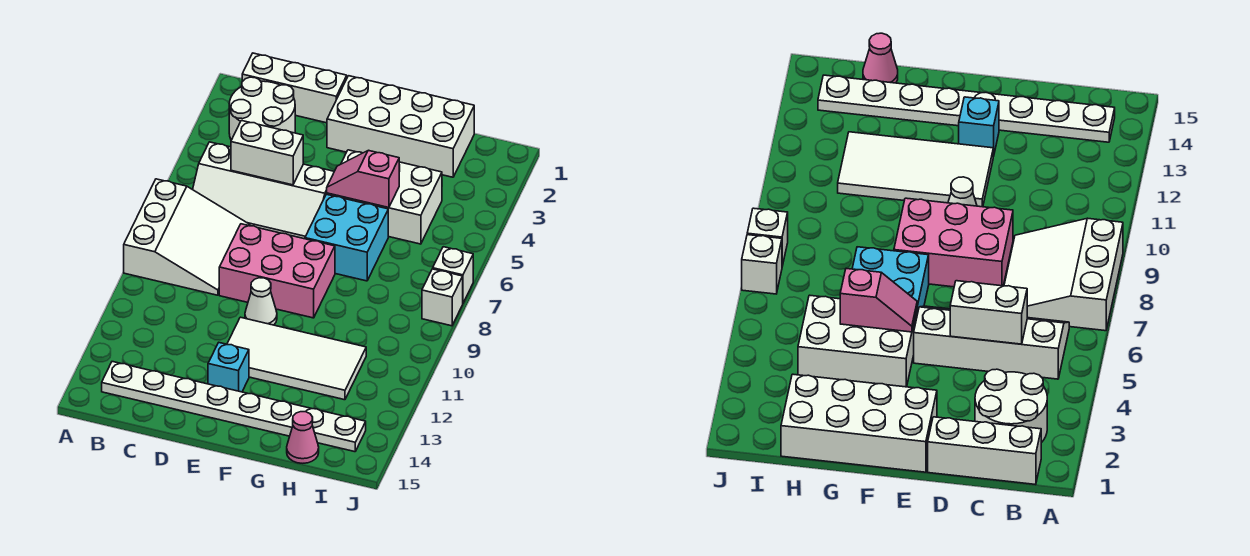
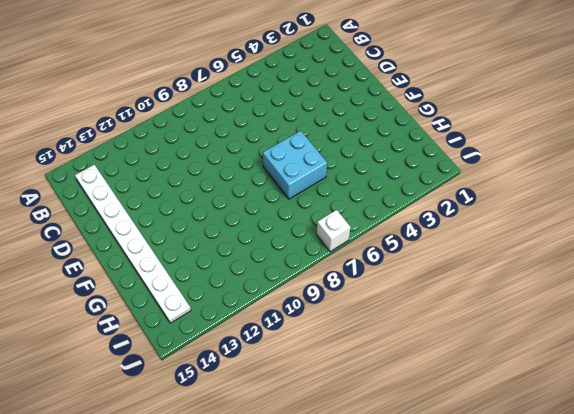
none -> white slope A7:C9 level 1 top A
none -> white brick B1:D1 level 1
none -> white round brick B2:C3 level 1

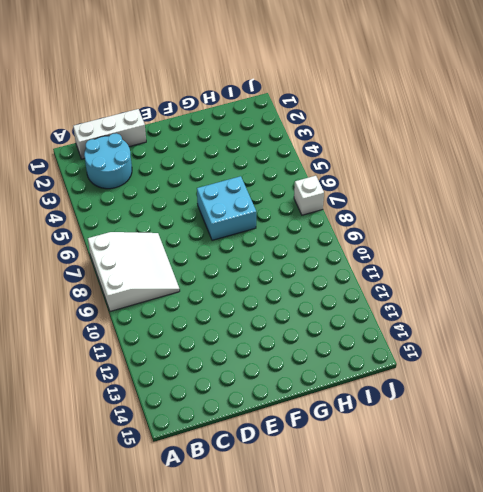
cyan round brick B2:C3 level 1 -> white round brick B2:C3 level 1
none -> white slope B5:E6 level 1 top 5
none -> white plate B14:I14 level 1
none -> pink brick D8:F9 level 1

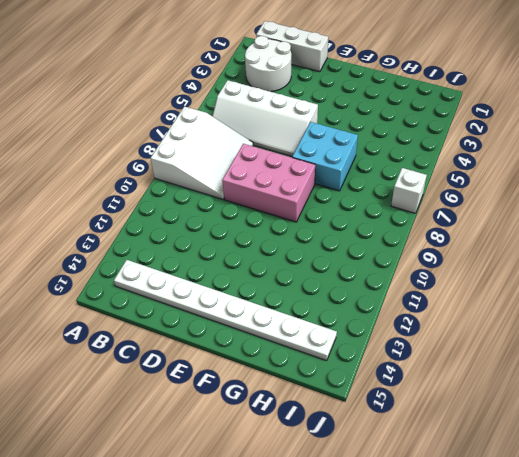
none -> white brick E1:H2 level 1
none -> white cone E10 level 1
none -> white tile E11:H12 level 1

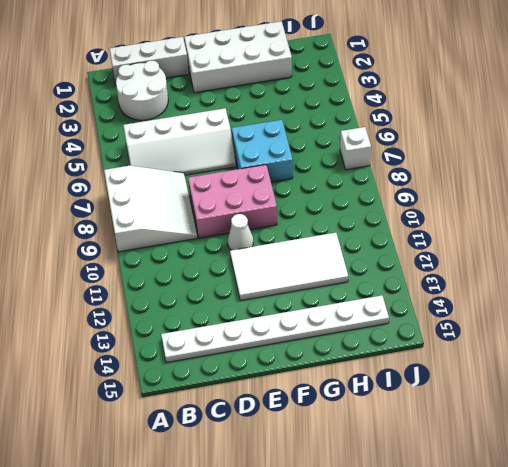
none -> cyan brick E13 level 1
none -> white brick F4:H5 level 1
none -> pink cone H15 level 1

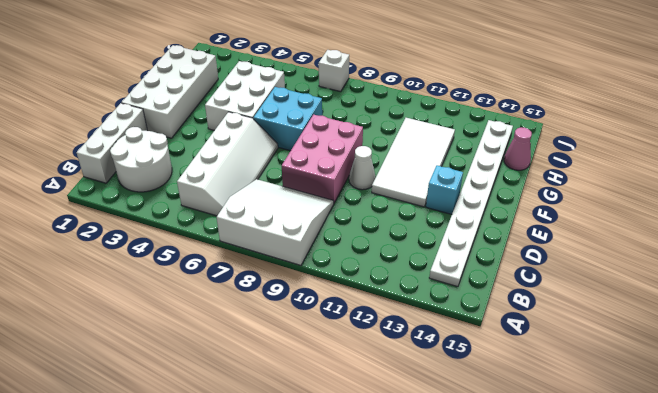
none -> white brick J8 level 1
none -> white brick C5:D5 level 2
none -> pink slope F5:G5 level 2 top G

